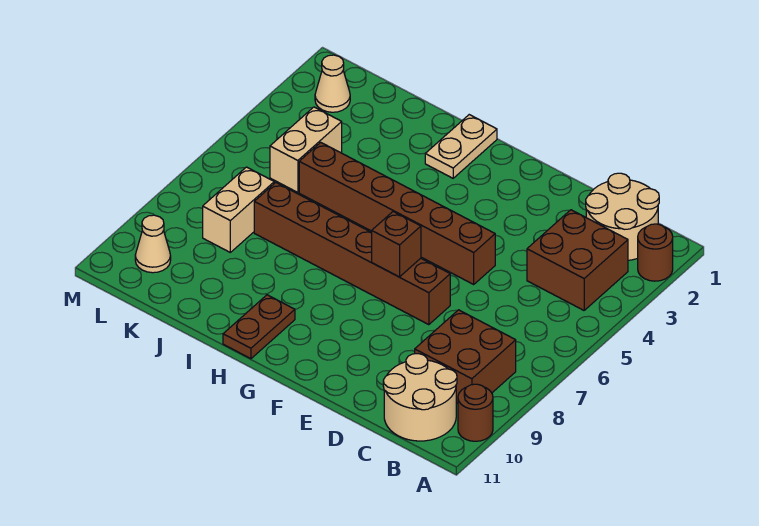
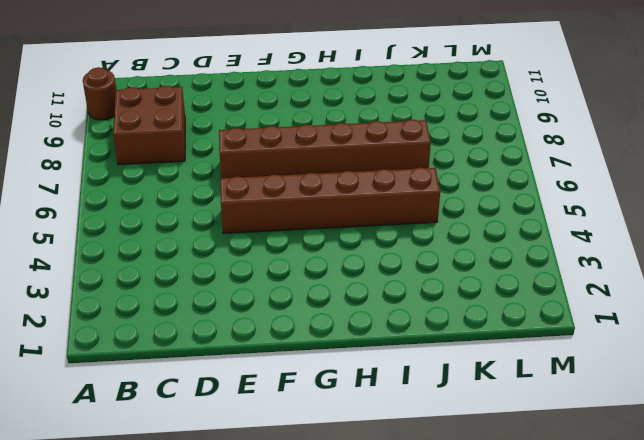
none -> brown round brick A2 level 1
none -> tan round brick B1:C2 level 1
none -> brown brick B3:C4 level 1

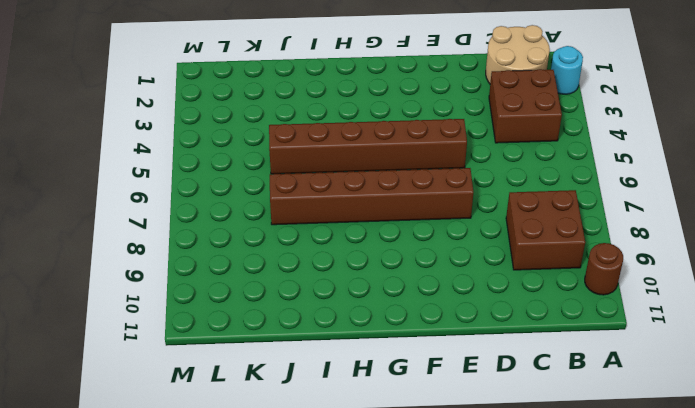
cyan round brick A2 level 1 -> brown round brick A2 level 1
none -> tan round brick B10:C11 level 1
none -> tan plate H1:H2 level 1
none -> brown plate H10:H11 level 1

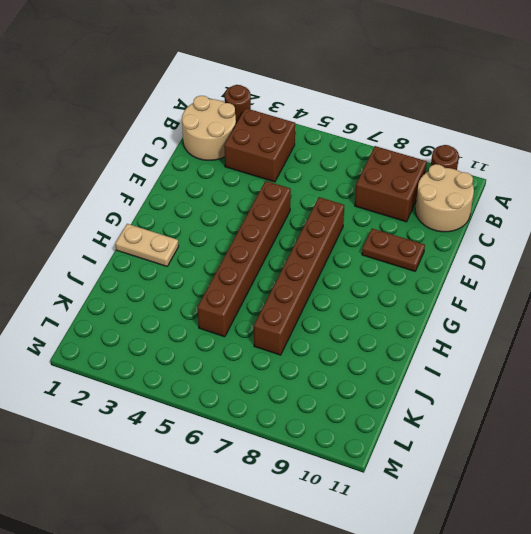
brown plate E9:E10 level 1 -> brown plate H10:H11 level 1
none -> tan brick K4:K5 level 1
none -> tan brick K7:K8 level 1
none -> tan cone L2 level 1

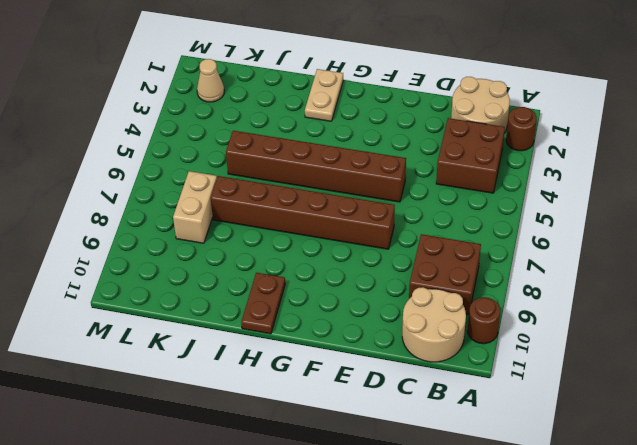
none -> tan brick K4:K5 level 1
none -> tan cone L10 level 1
none -> brown brick F7 level 2

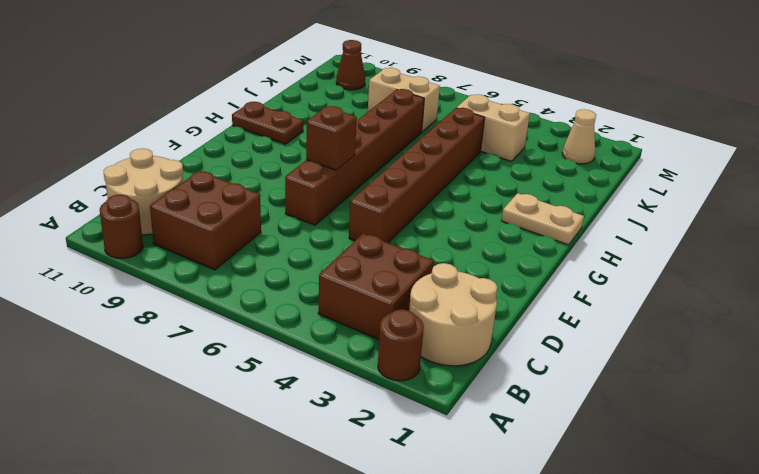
brown cone L10 level 1 -> tan cone L10 level 1

